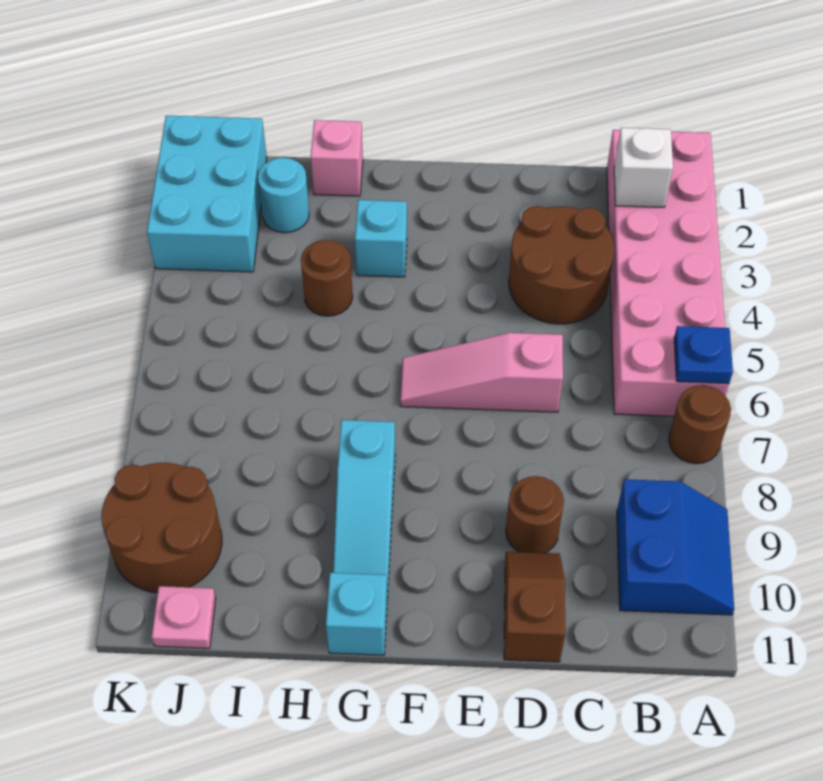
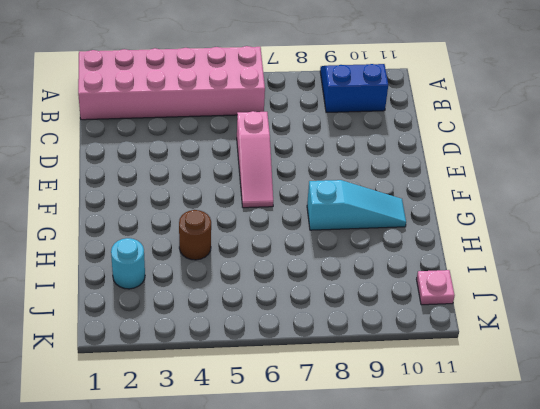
none -> brown round brick A7 level 1
none -> brown round brick C3:D4 level 1
none -> brown round brick D9 level 1

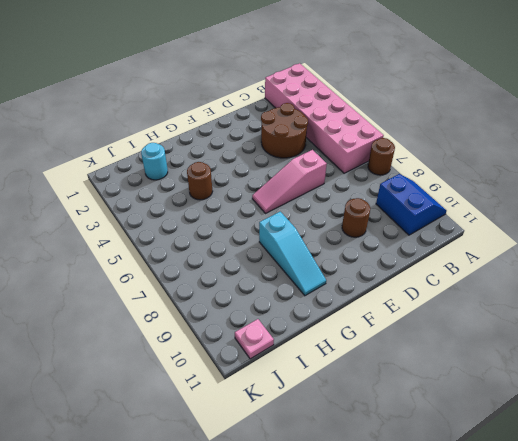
none -> brown slope D10:D11 level 1 top 11
none -> cyan brick G3 level 1
none -> cyan brick G11 level 1

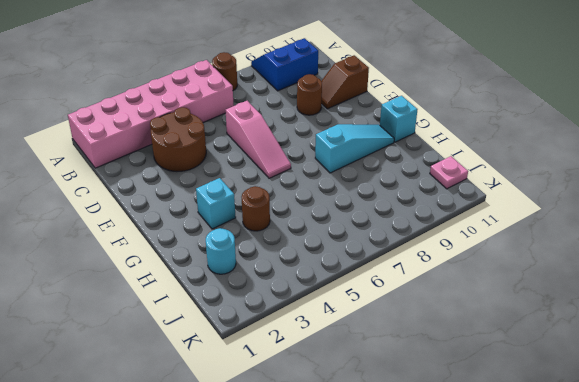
none -> pink brick H1 level 1
none -> cyan brick J1:K3 level 1
none -> brown round brick J9:K10 level 1

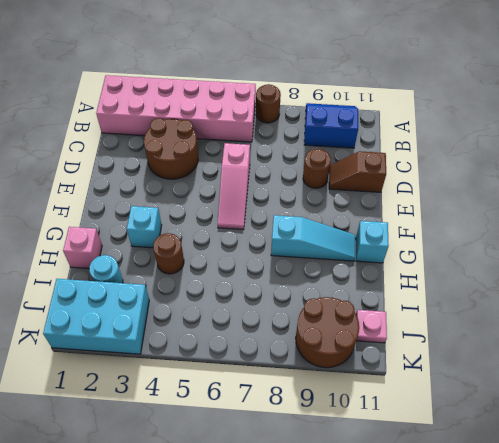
none -> blue plate A6 level 2
none -> white brick B2 level 2

